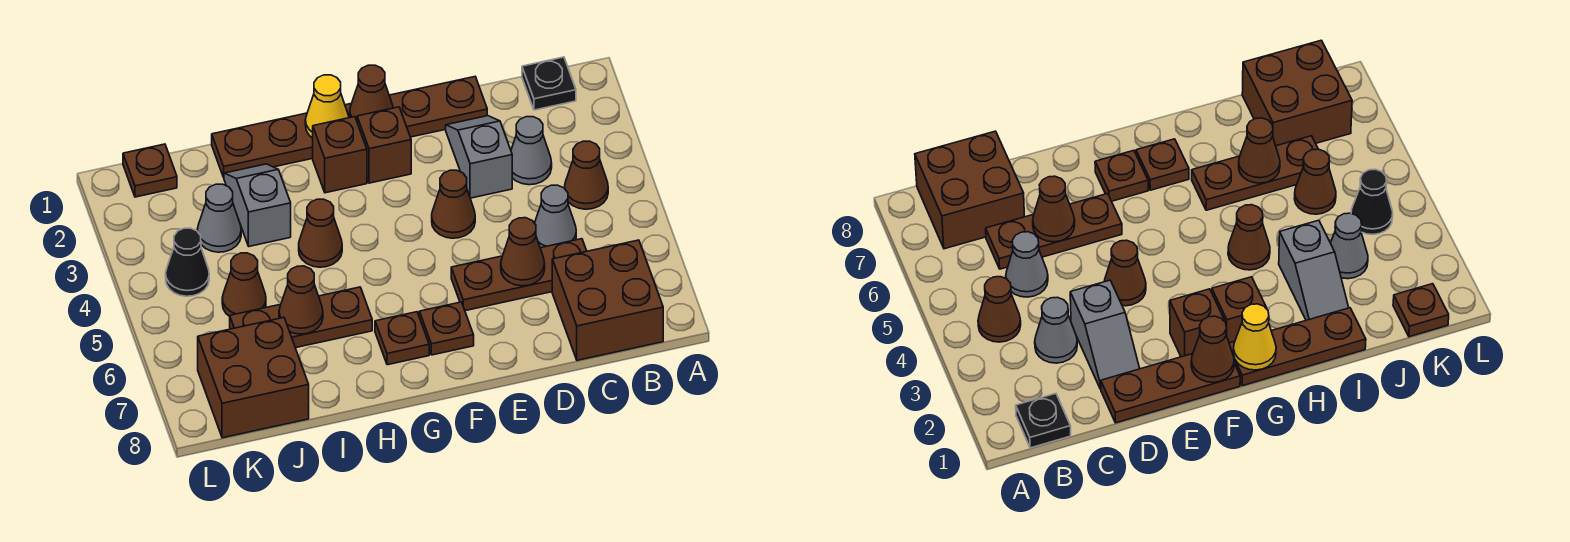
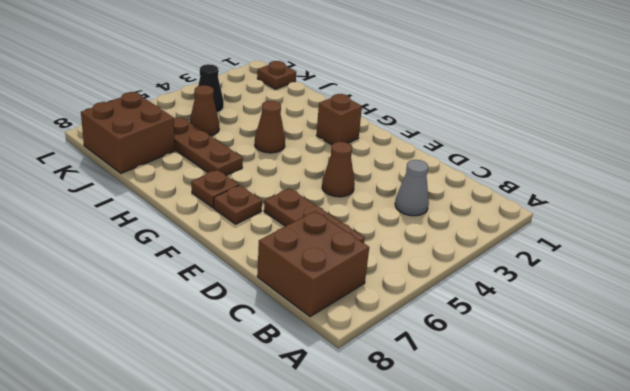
none -> black plate B1 level 1
none -> brown cone B4 level 1
none -> grey cone C5 level 1

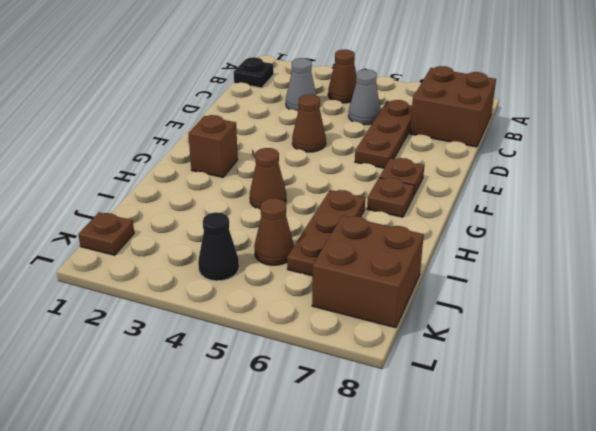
none -> brown plate D1:F1 level 1
none -> grey slope D2:D3 level 1 top 3
none -> brown brick F2 level 1

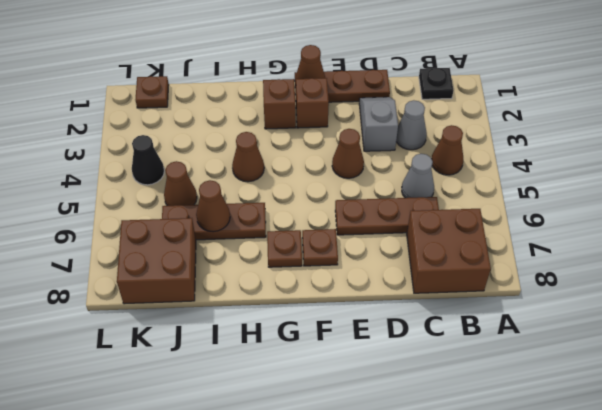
none -> brown plate G1:I1 level 1
none -> grey slope I2:I3 level 1 top 3
none -> grey cone J3 level 1

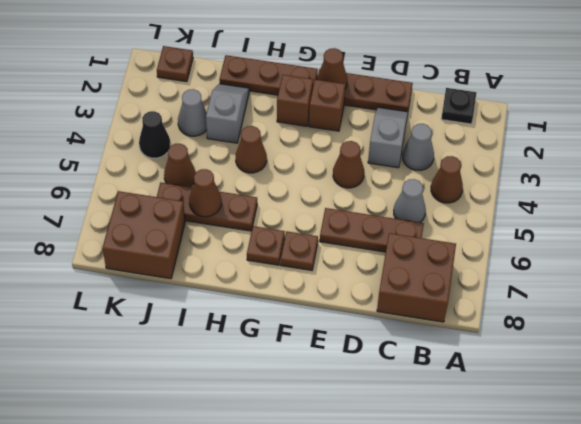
none -> brown cone D6 level 2
none -> yellow cone G1 level 2

